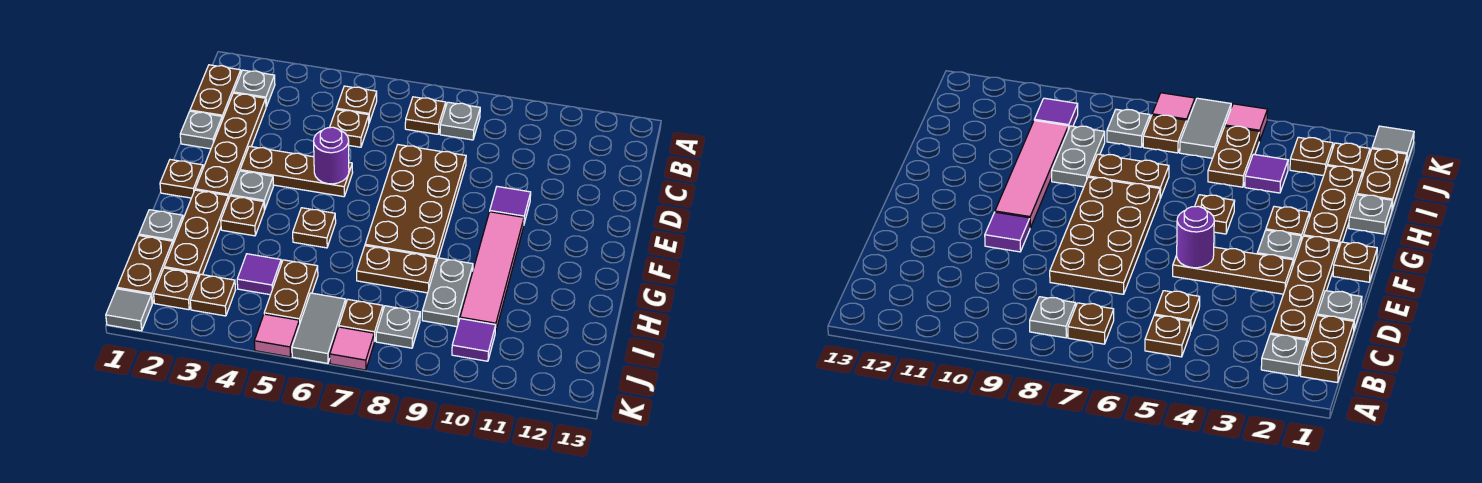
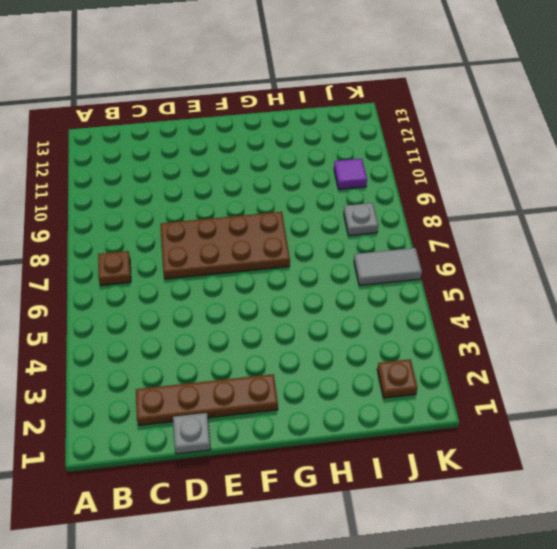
none -> brown plate B1:C1 level 1
none -> grey plate B2 level 1
none -> brown plate B5 level 1
none -> grey plate B8 level 1

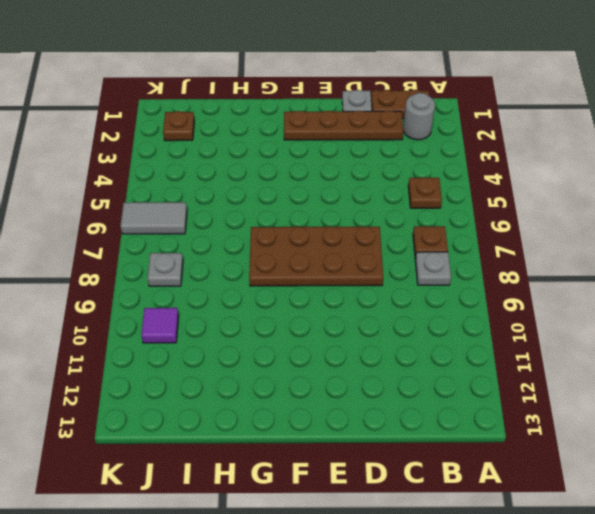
grey round brick B2 level 1 -> grey plate B2 level 1
none -> brown plate C5 level 1
none -> brown plate E3:E5 level 1
none -> purple tile E10 level 1
none -> brown plate F1 level 1

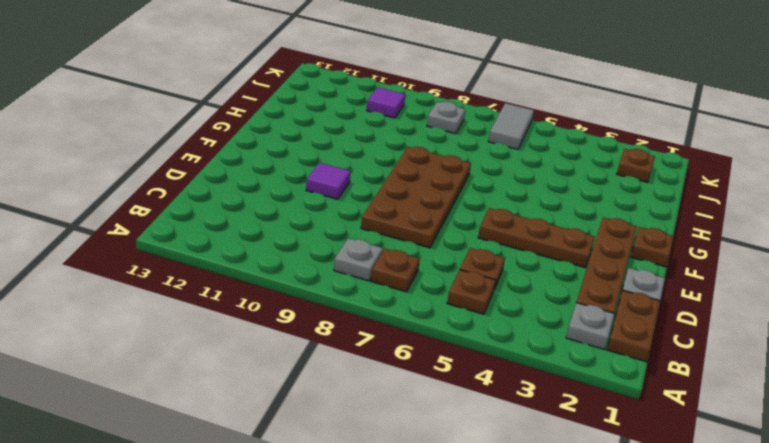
none -> grey plate F3 level 1
none -> pink tile F10:I10 level 1
none -> brown plate G2:I2 level 1
none -> brown plate G3 level 1

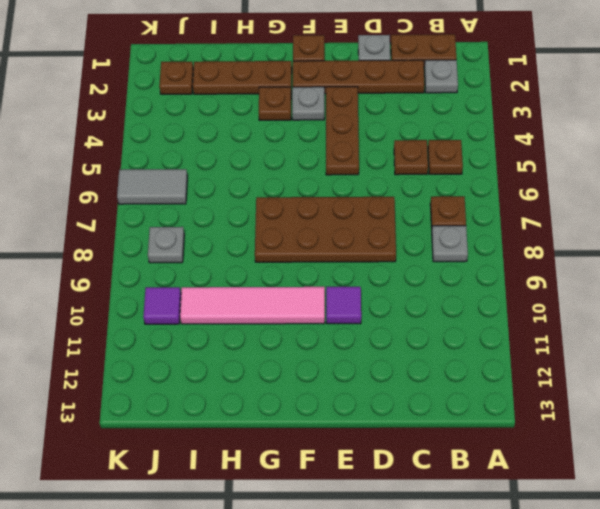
none -> brown plate G5 level 1
none -> grey plate H1 level 1
none -> brown plate H7:H8 level 1
none -> grey plate H9:I9 level 1

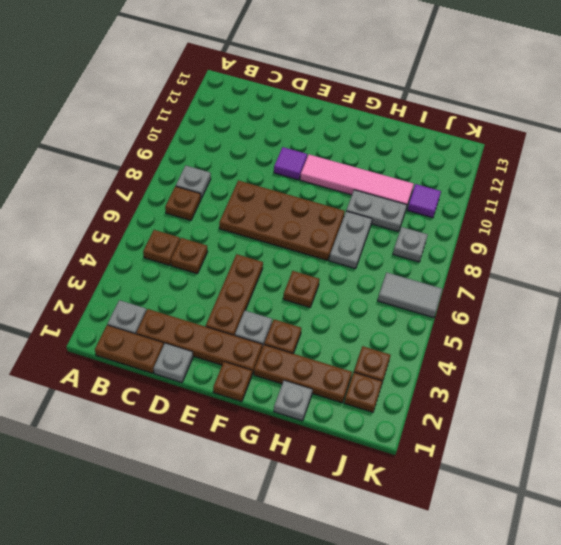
grey plate H7:H8 level 1 -> brown plate H7:H8 level 1
none -> brown plate I1:J1 level 1
none -> purple tile I4 level 1
none -> brown plate I5:J5 level 1
none -> brown plate J7 level 1

